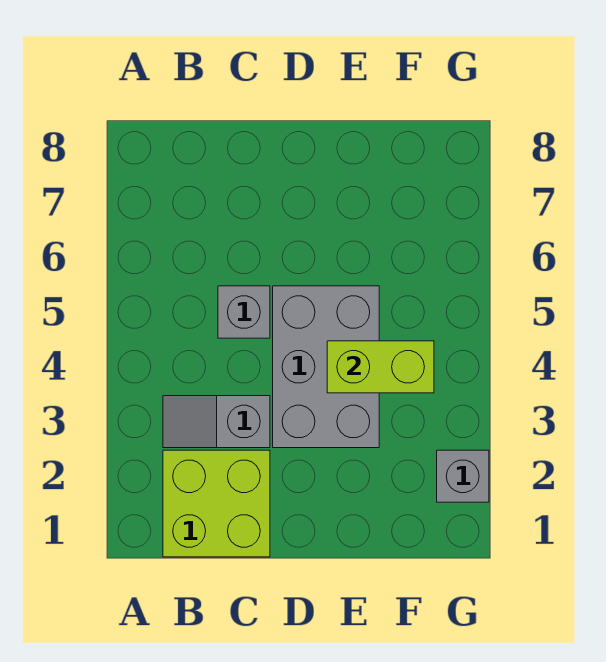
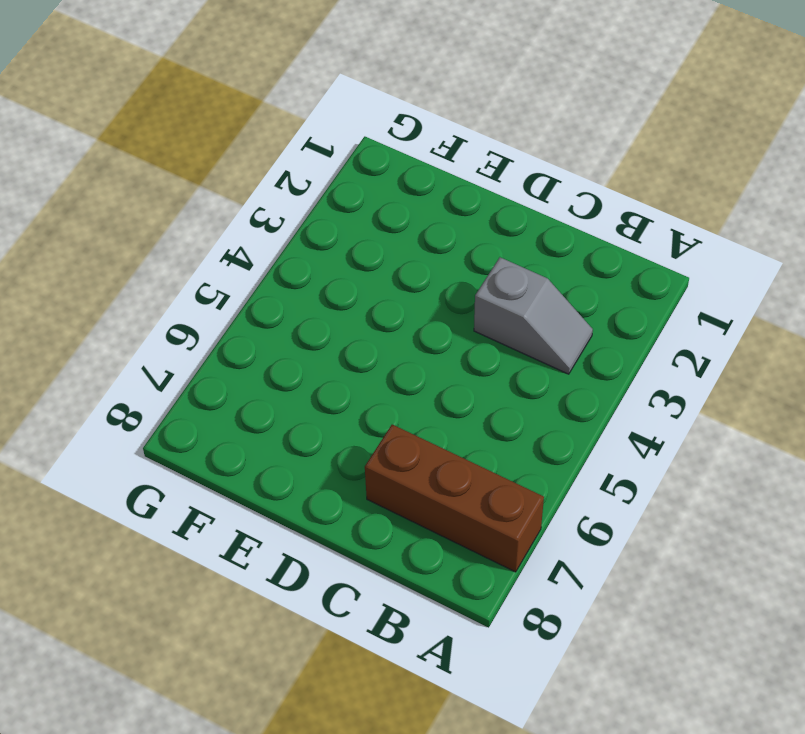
brown brick A7:C7 level 1 -> none
none -> lime brick B1:C2 level 1
none -> grey brick C5 level 1

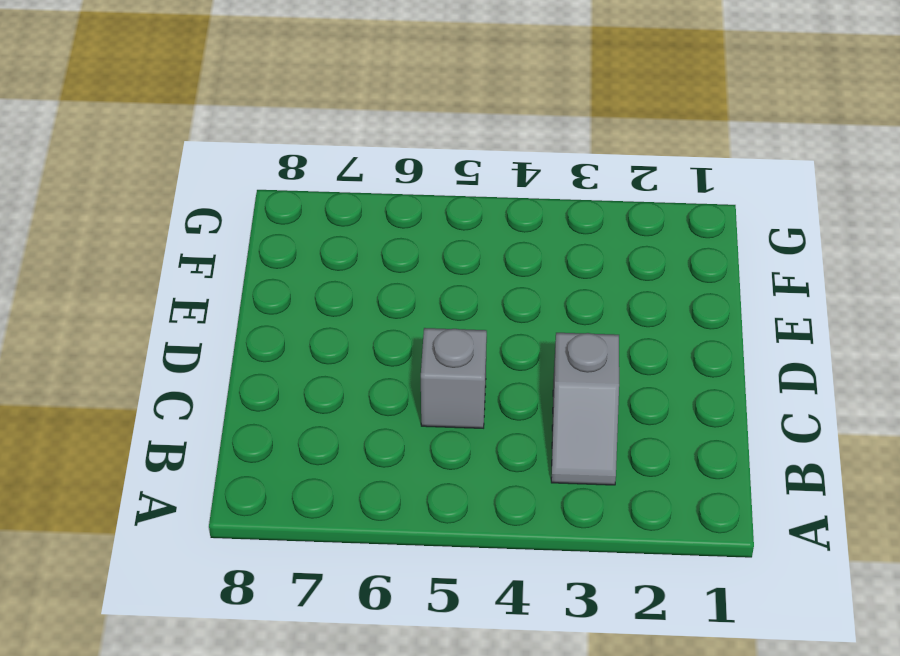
none -> lime brick B1:C2 level 1
none -> grey brick D3:E5 level 1

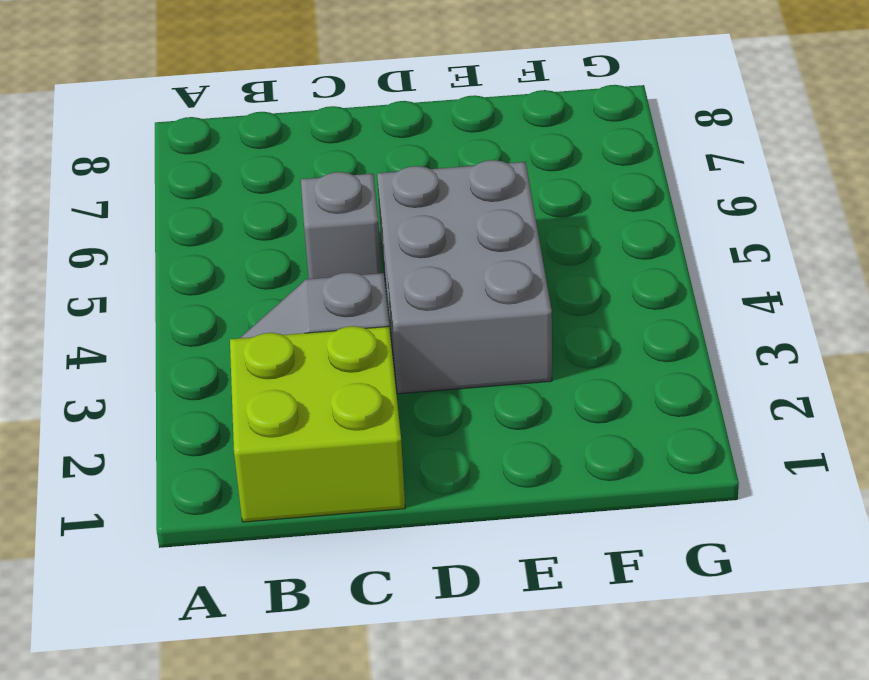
none -> grey brick G2 level 1
none -> lime brick E4:F4 level 2

